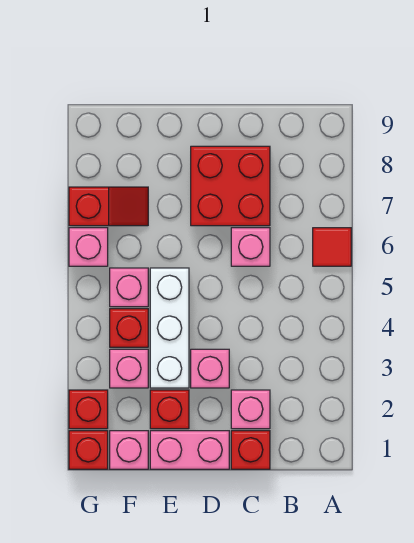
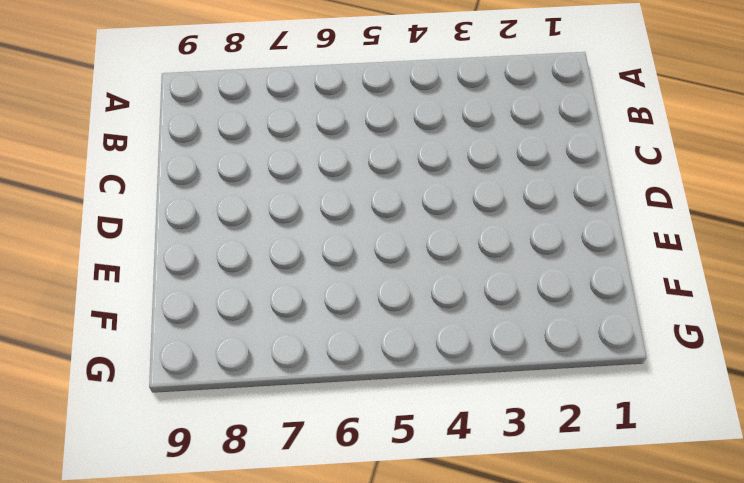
none -> red tile A6 level 1
none -> red brick C1 level 1
none -> pink brick C2 level 1

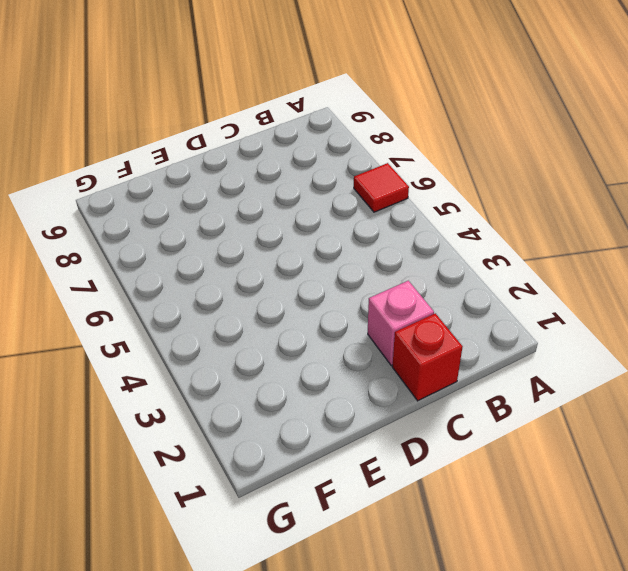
none -> pink brick C6 level 1
none -> red brick C7:D8 level 1
none -> pink brick D1:E1 level 1

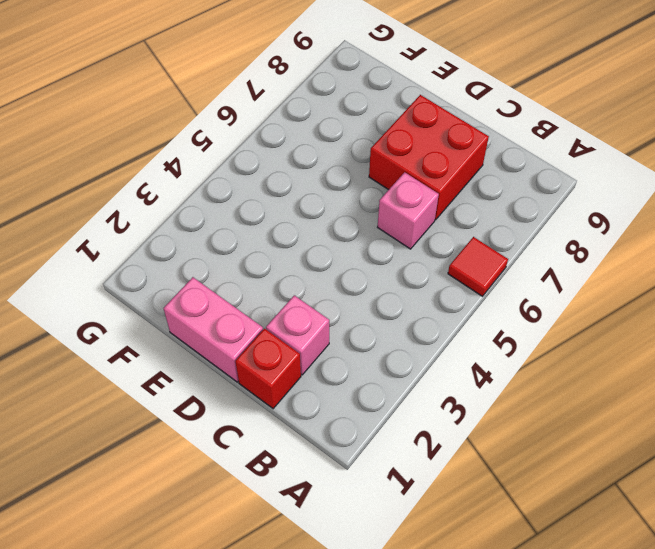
none -> pink brick D3 level 1
none -> red brick E2 level 1
none -> white brick E3:E5 level 1

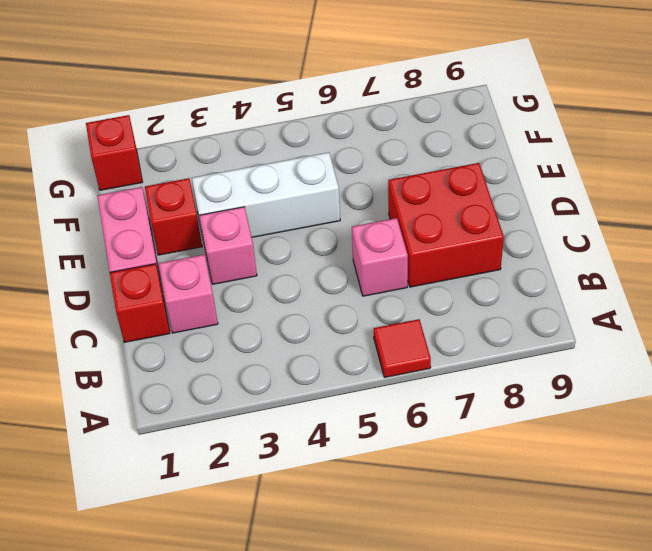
none -> pink brick F1 level 1
none -> pink brick F3 level 1
none -> red brick F4 level 1

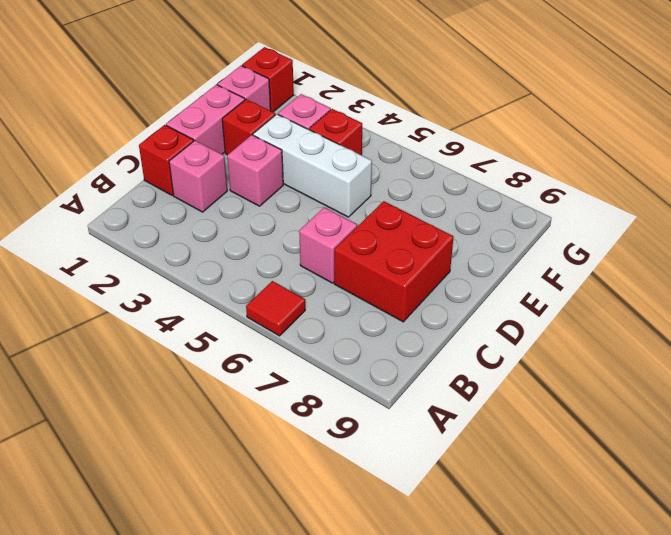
none -> pink brick F5 level 1
none -> red slope F7:G7 level 1 top G
none -> red brick G2 level 1

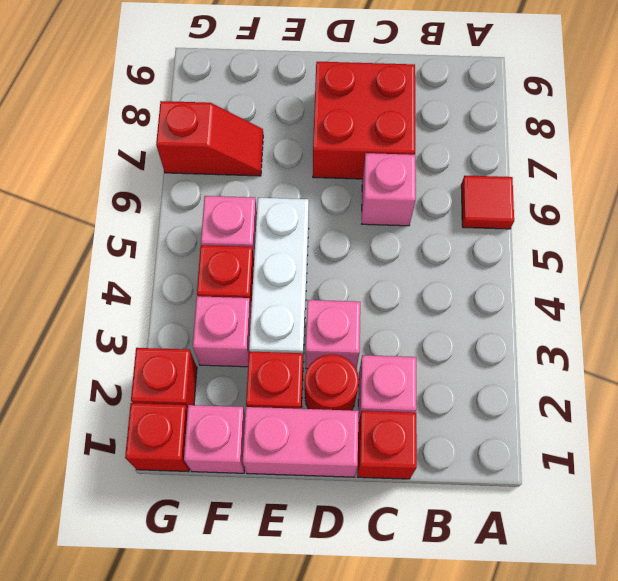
red round brick D2 level 1 -> none
none -> pink brick G6 level 1

